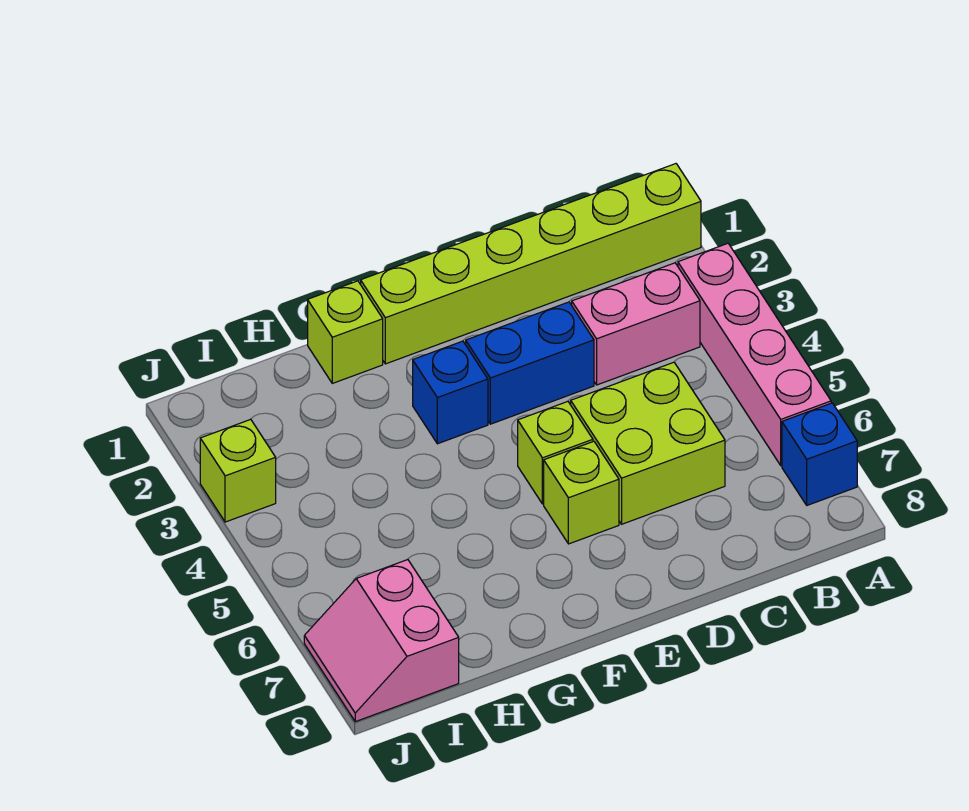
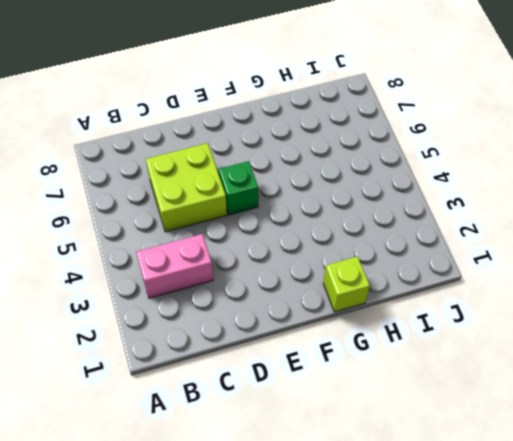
green brick E5 level 1 -> lime brick E5 level 1
none -> lime brick A1:F1 level 1
none -> pink brick A3:A6 level 1
none -> blue brick A7 level 1

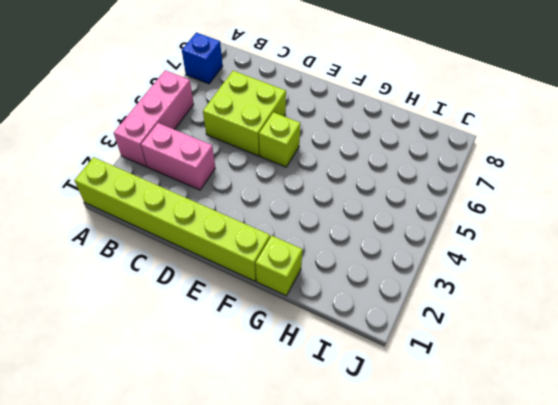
pink brick A3:A5 level 1 -> pink brick A3:A6 level 1
none -> blue brick D3:E3 level 1
none -> lime brick E6 level 1
none -> blue brick F3 level 1

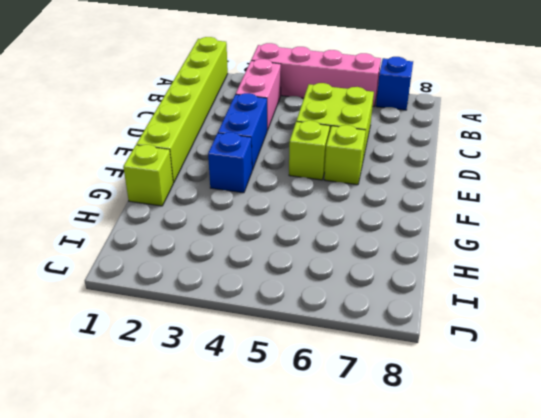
none -> pink slope I7:J8 level 1 top I
none -> lime brick J3 level 1

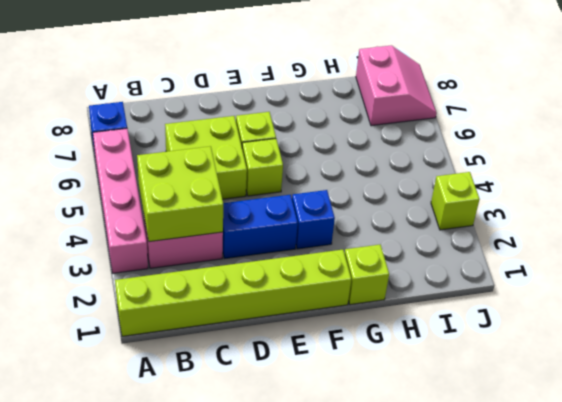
lime brick B3:C4 level 2 -> none

